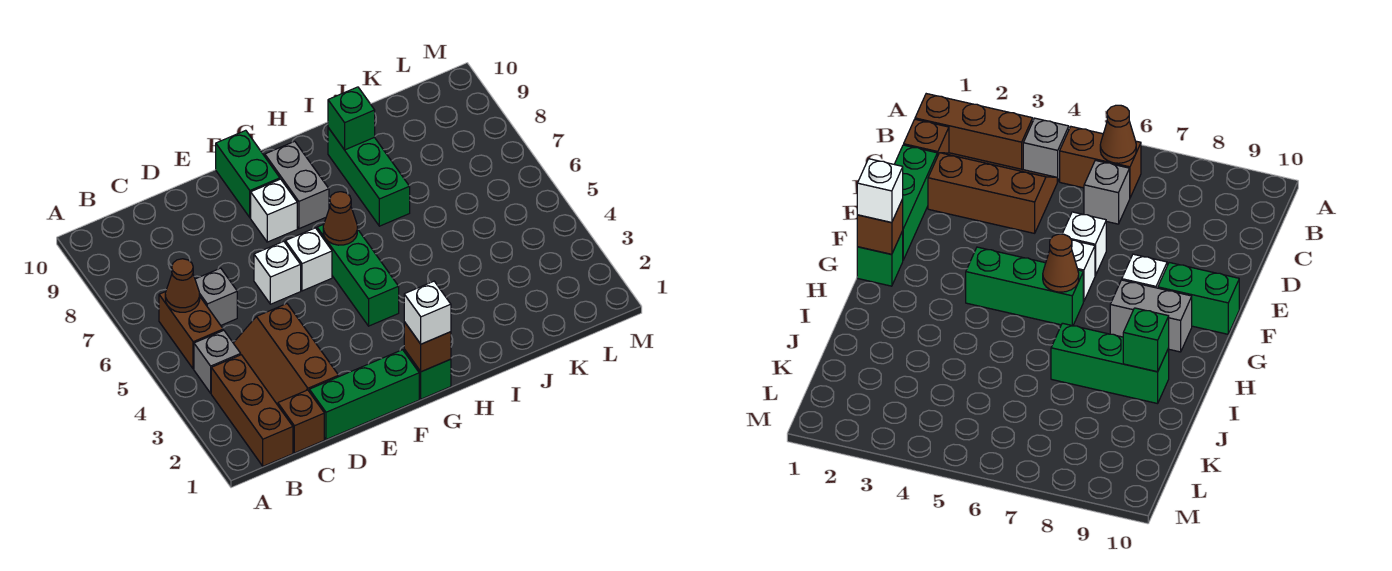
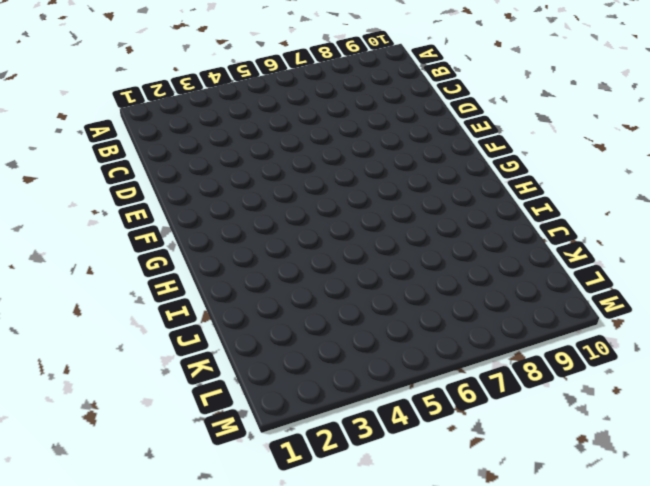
none -> brown brick B1:B3 level 1
none -> grey brick B4 level 1
none -> brown brick B5:B6 level 1

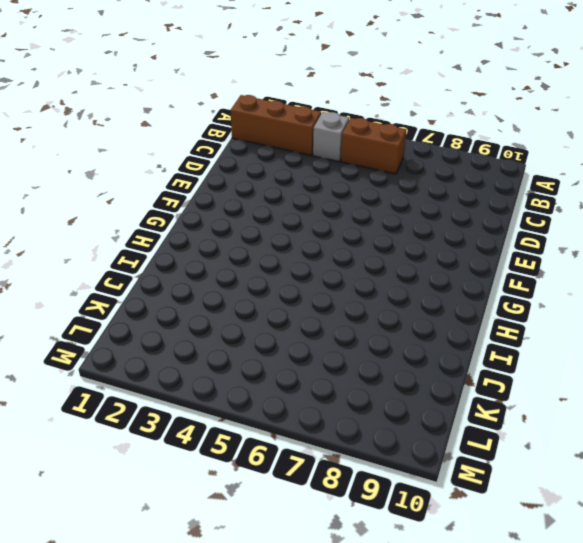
none -> brown brick C1 level 1
none -> brown slope C2:D4 level 1 top D
none -> grey brick C6 level 1

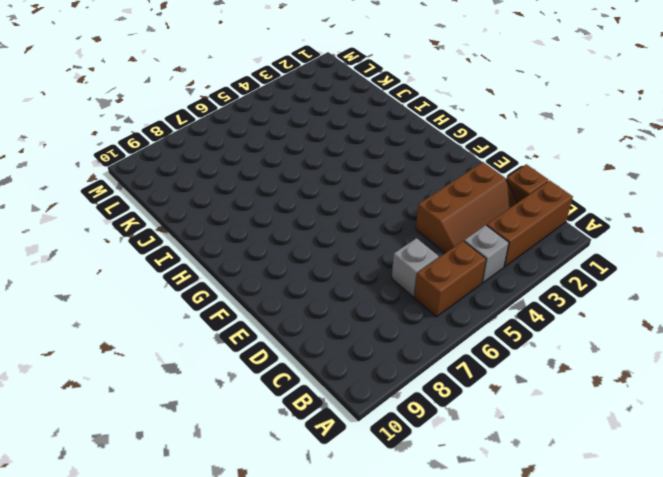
none -> green brick D1:F1 level 1
none -> white brick E6 level 1
none -> white brick F6 level 1

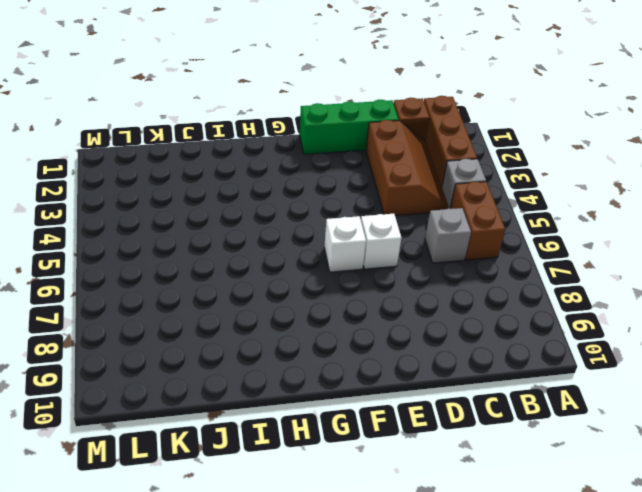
none -> white brick F8 level 1
none -> green brick F9:F10 level 1
none -> green brick G1 level 1

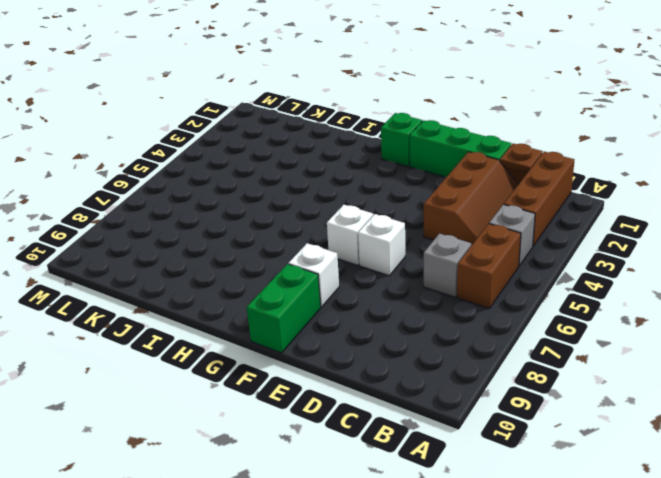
none -> green brick G4:G6 level 1
none -> grey brick G8:G9 level 1
none -> green brick I7:I9 level 1

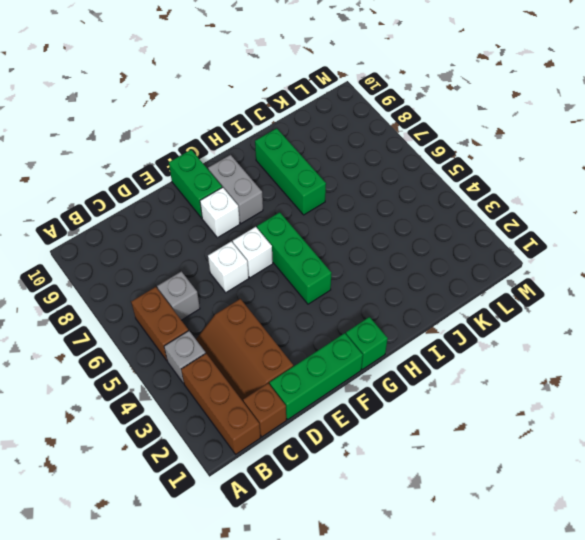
none -> brown cone B6 level 2
none -> brown brick G1 level 2
none -> brown cone G6 level 2

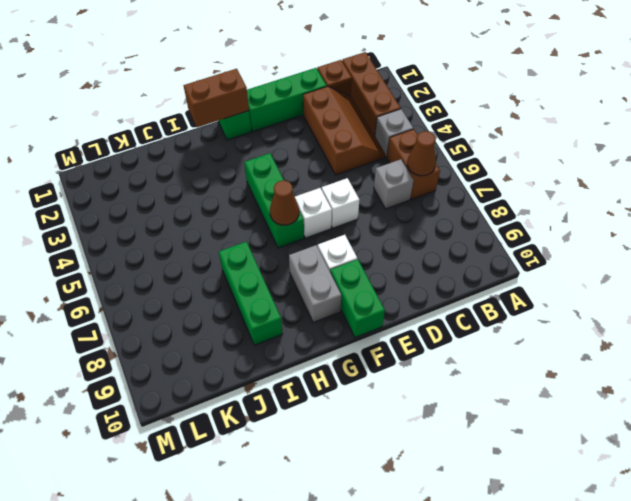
brown brick G1:H1 level 2 -> brown brick G1 level 2
none -> green brick I9 level 2
none -> white brick G1 level 3

